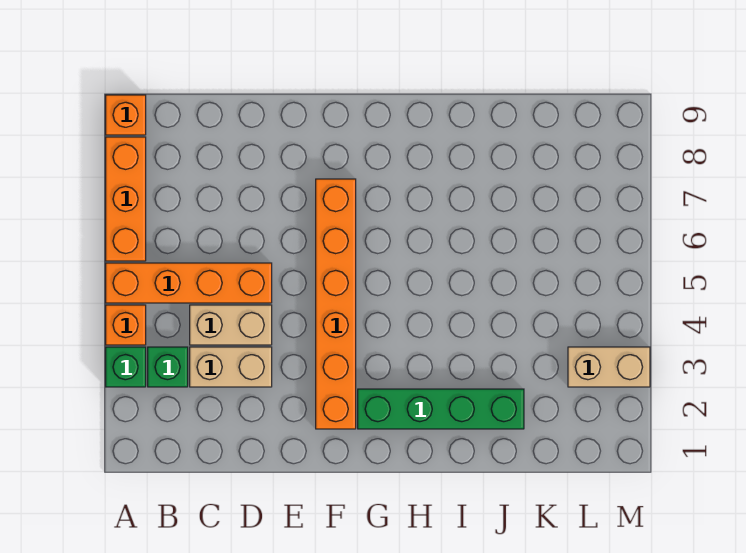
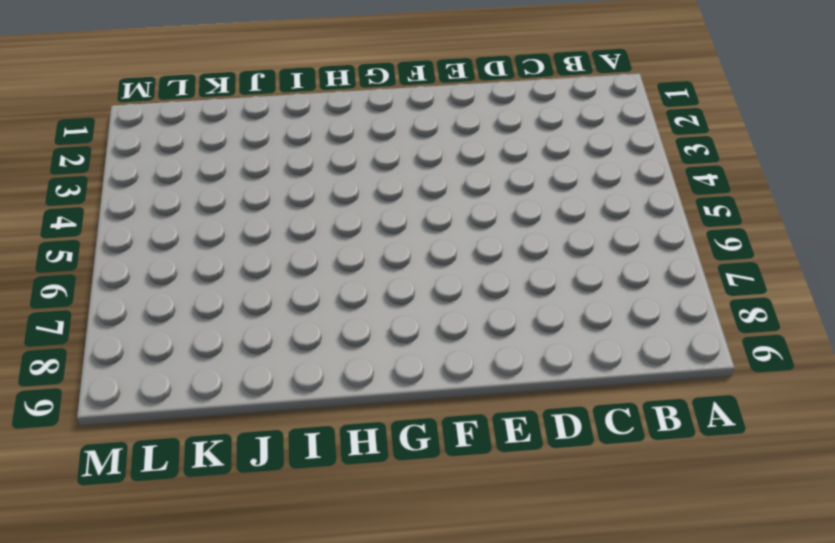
none -> green brick A3 level 1
none -> orange brick A4 level 1

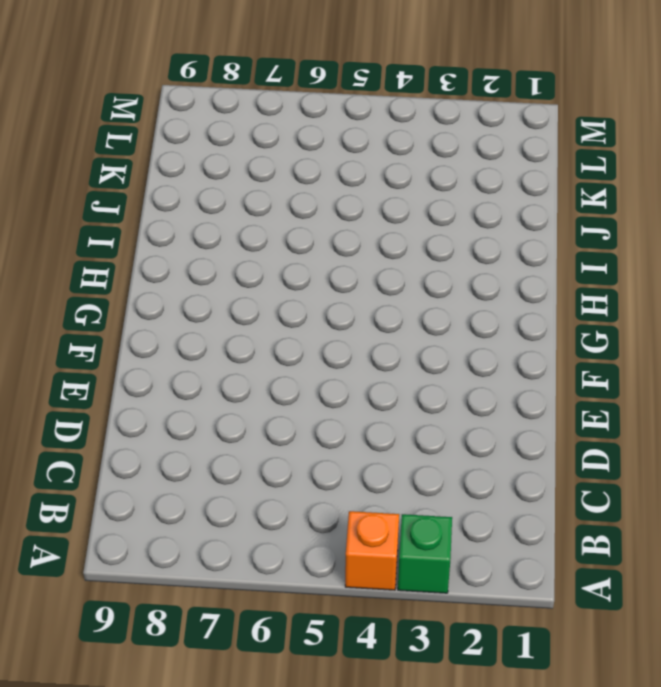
none -> orange brick A5:D5 level 1
none -> orange brick A6:A8 level 1

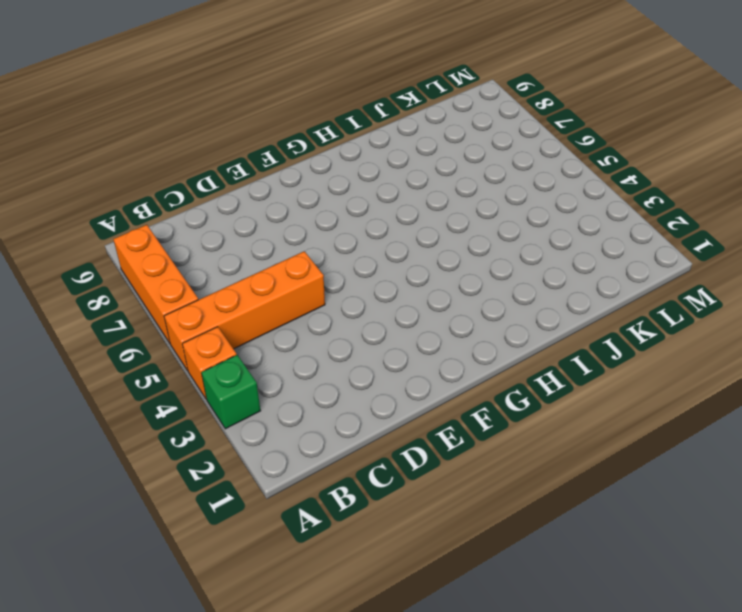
none -> orange brick A9 level 1
none -> green brick B3 level 1

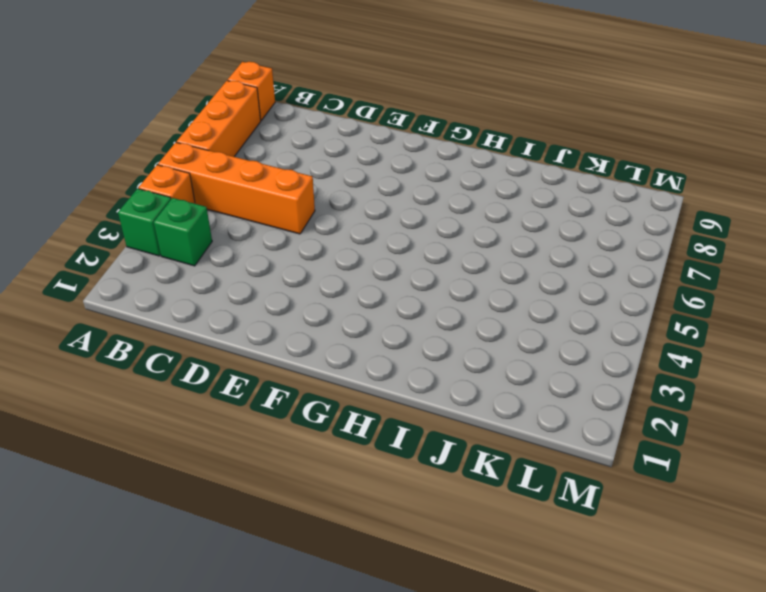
none -> tan brick C3:D3 level 1
none -> tan brick C4:D4 level 1

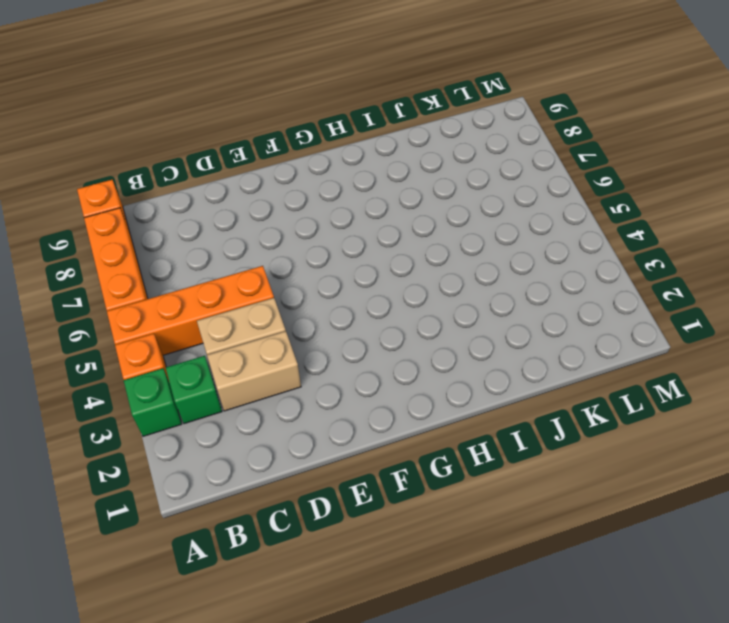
none -> orange brick F2:F7 level 1
none -> green brick G2:J2 level 1

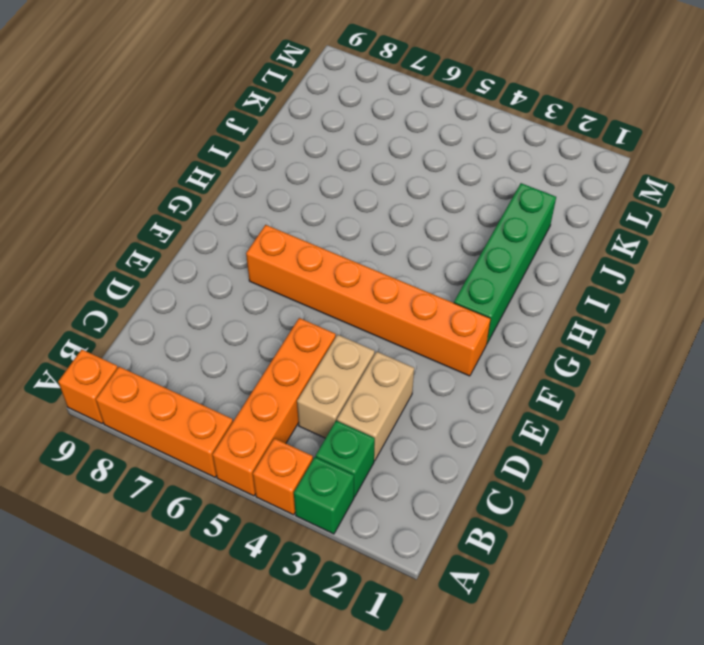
none -> tan brick L3:M3 level 1

